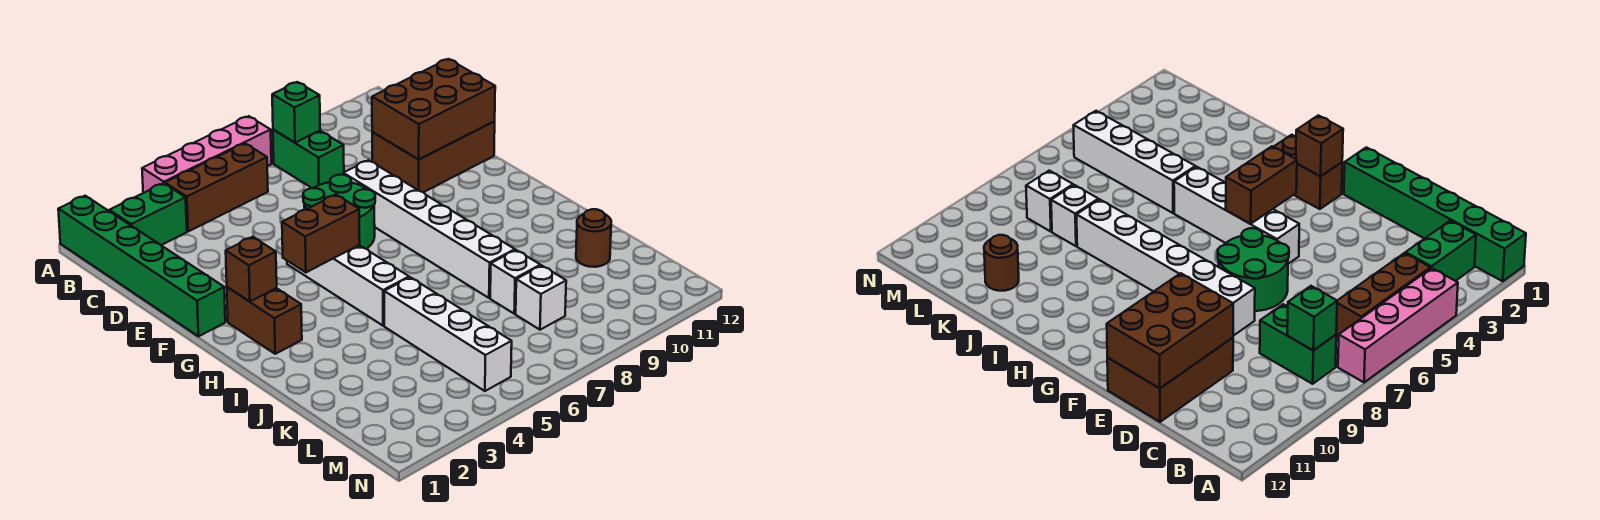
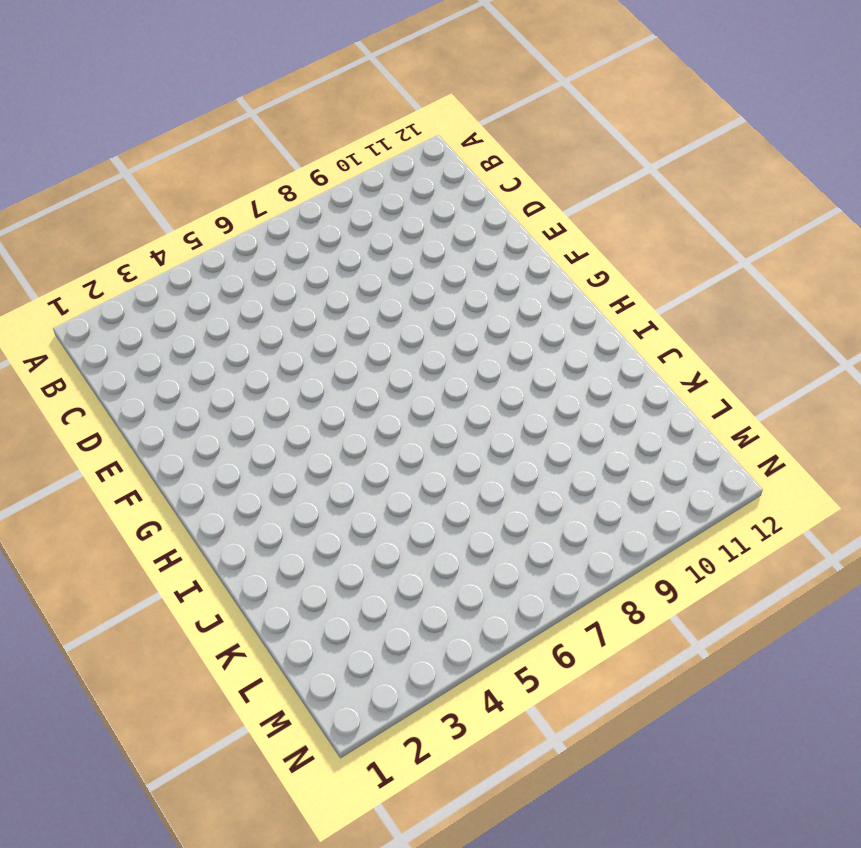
none -> green brick A1:F1 level 1
none -> pink brick A4:A7 level 1
none -> green brick B2:B3 level 1

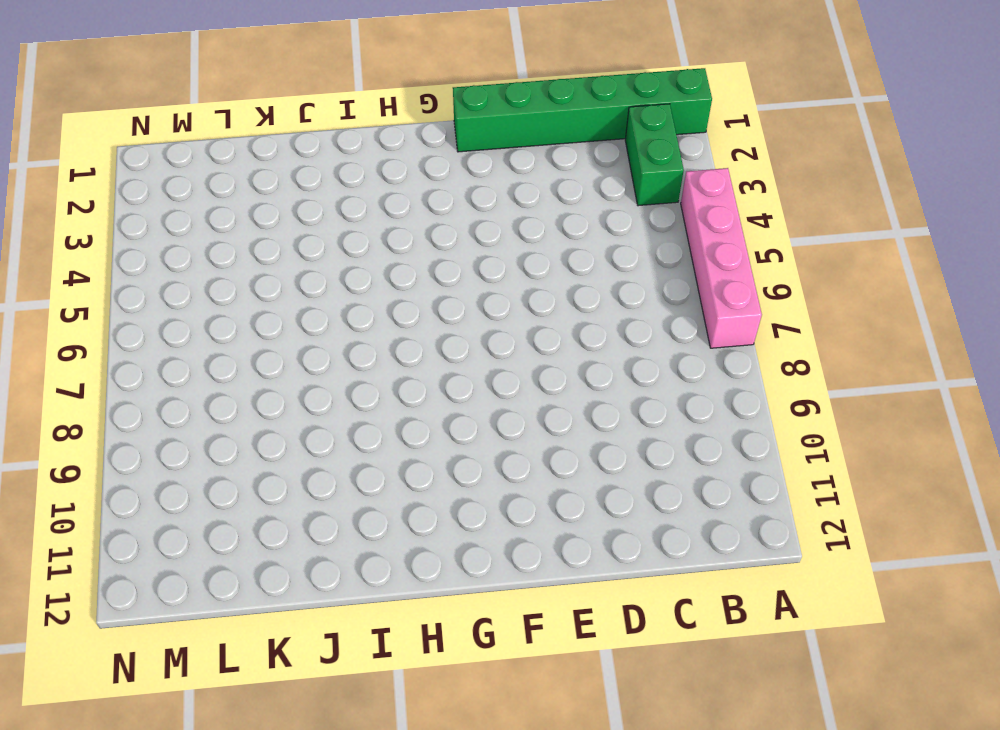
none -> brown brick B4:B6 level 1
none -> green brick B8:C8 level 1
none -> brown brick D10:E12 level 1

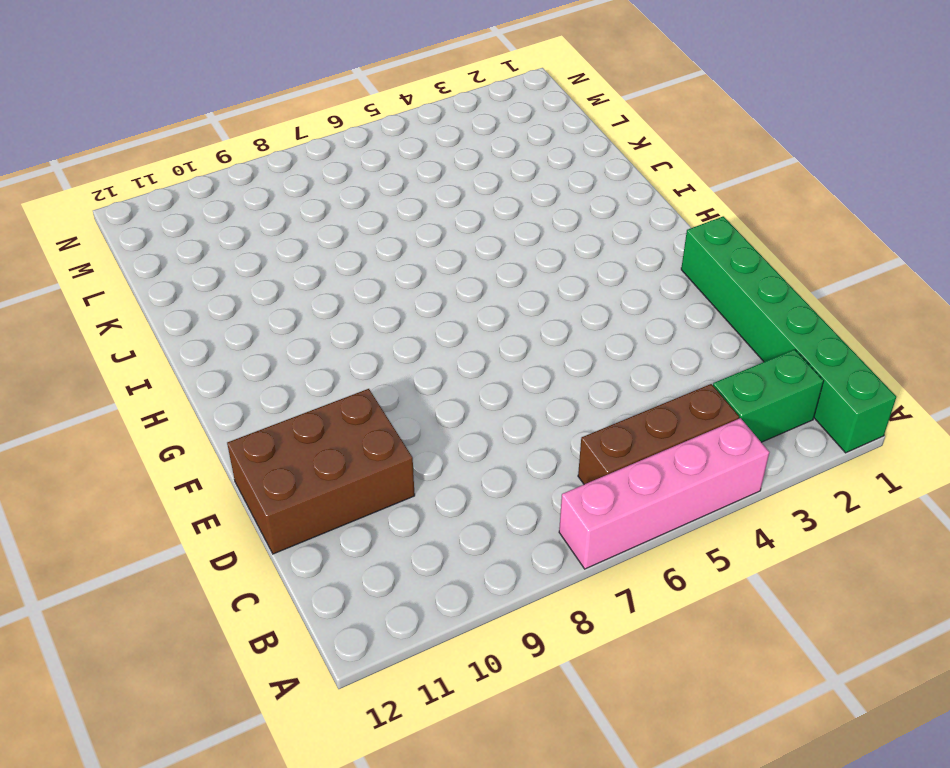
none -> green brick B8:C8 level 1
none -> green round brick E6:F7 level 1
none -> white brick E8:J8 level 1

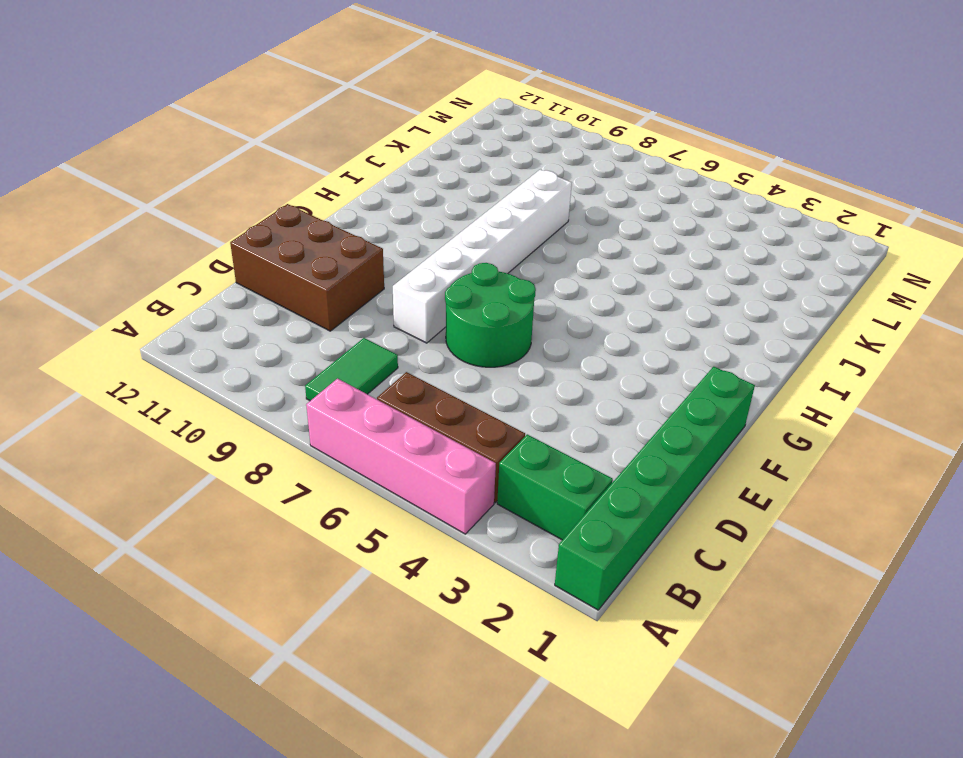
green tile B8:C8 level 1 -> green brick B8:C8 level 1
none -> white brick F5:I5 level 1
none -> brown brick G2:H2 level 1
none -> white brick J5:M5 level 1

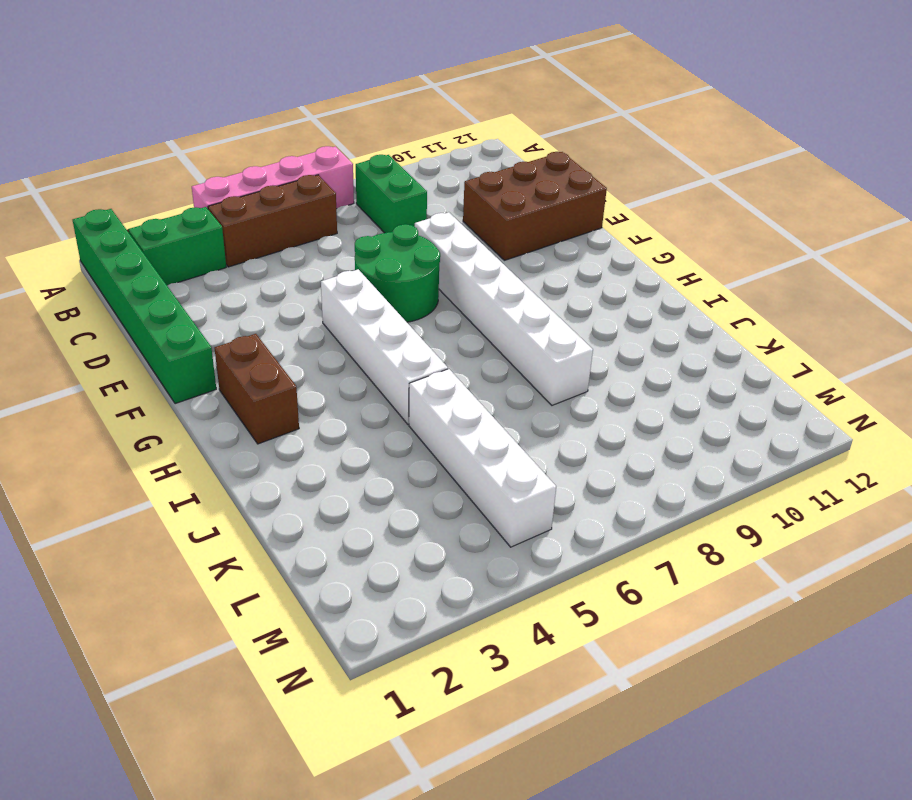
none -> white brick K8 level 1
none -> brown round brick K11 level 1
none -> white brick L8 level 1

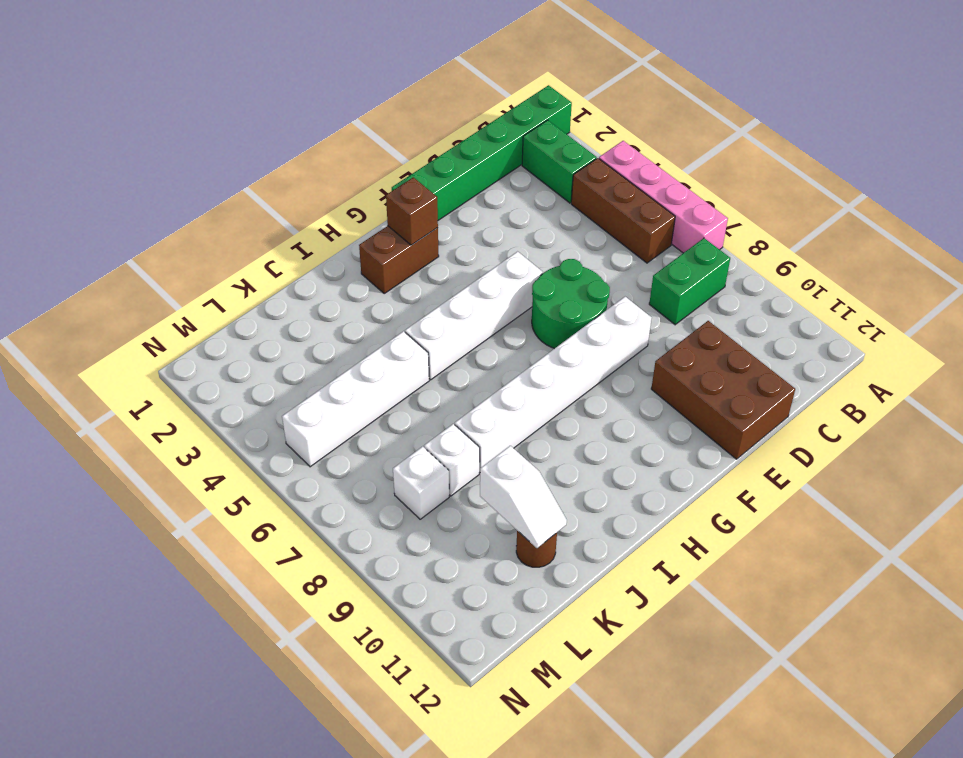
white slope K10:K11 level 2 top 10 -> none
none -> green brick B8 level 2
none -> brown brick D10:E12 level 2
none -> brown brick G4:G5 level 2

